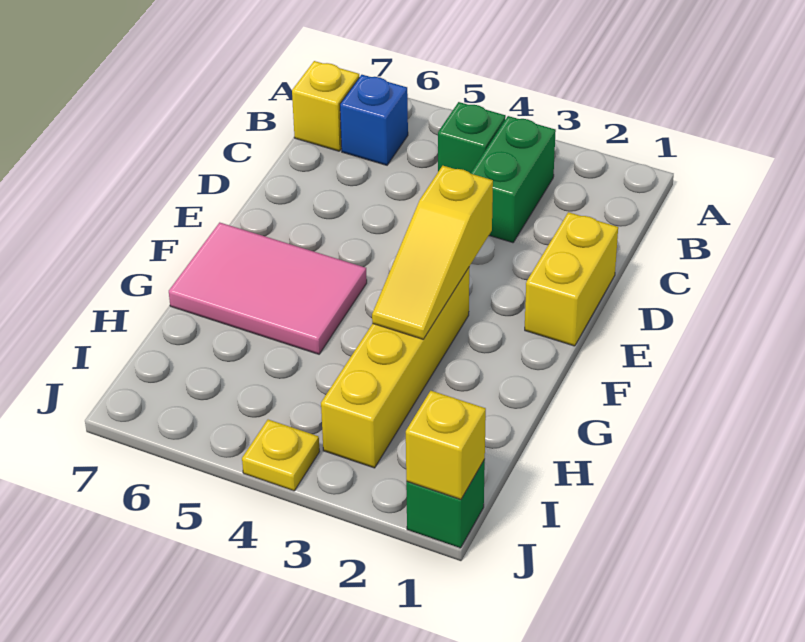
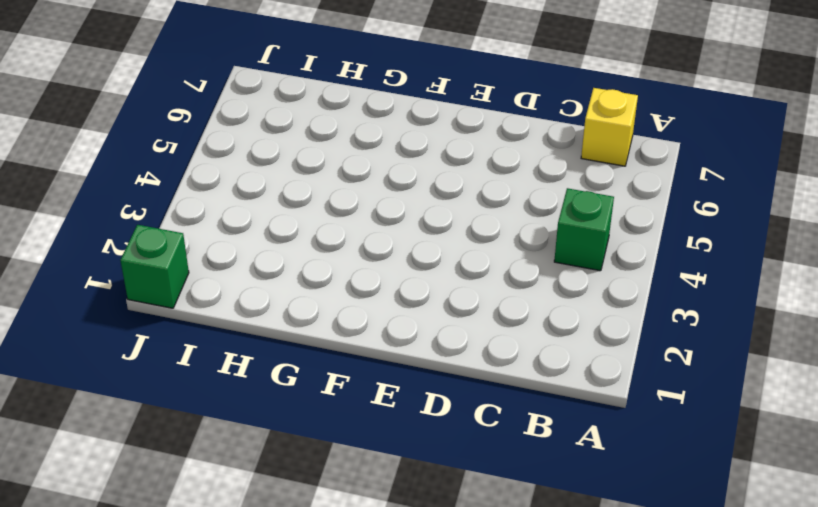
none -> green brick B3:C3 level 1
none -> blue brick B6 level 1

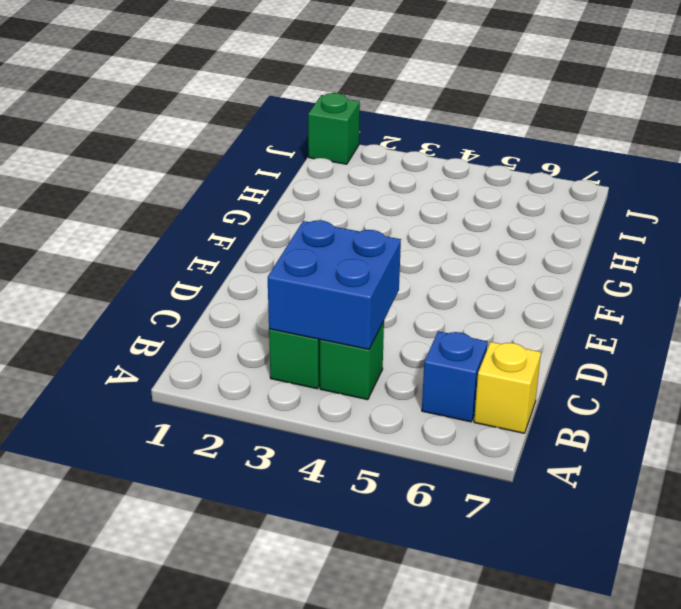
blue brick B3:C4 level 2 -> none
none -> yellow brick D1:E1 level 1
none -> yellow brick F3:I3 level 1

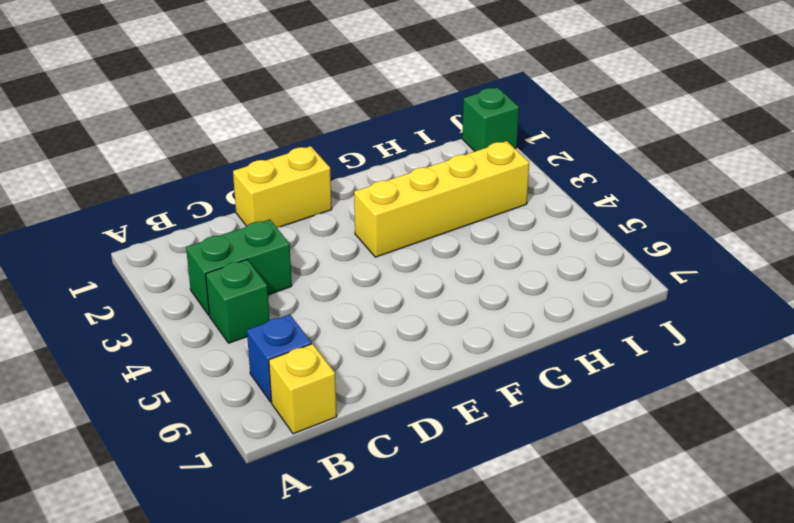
none -> pink tile F5:G7 level 1
none -> yellow plate J4 level 1

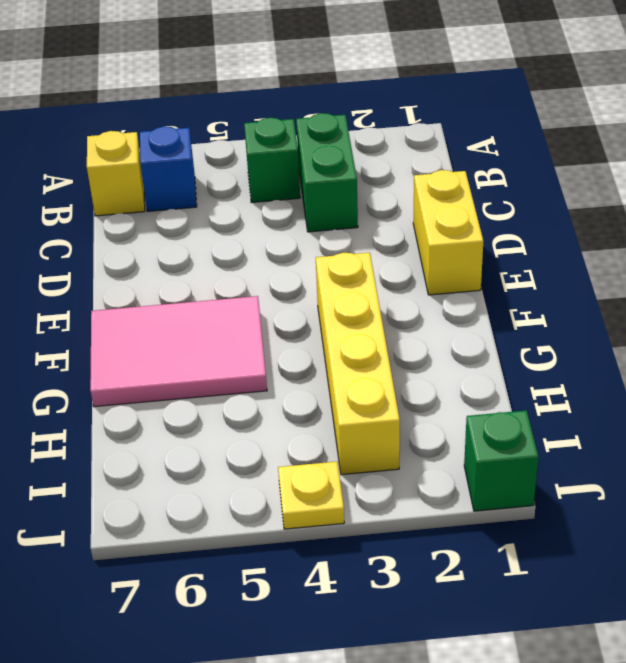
none -> yellow slope E3:G3 level 2 top E
none -> yellow brick J1 level 2

